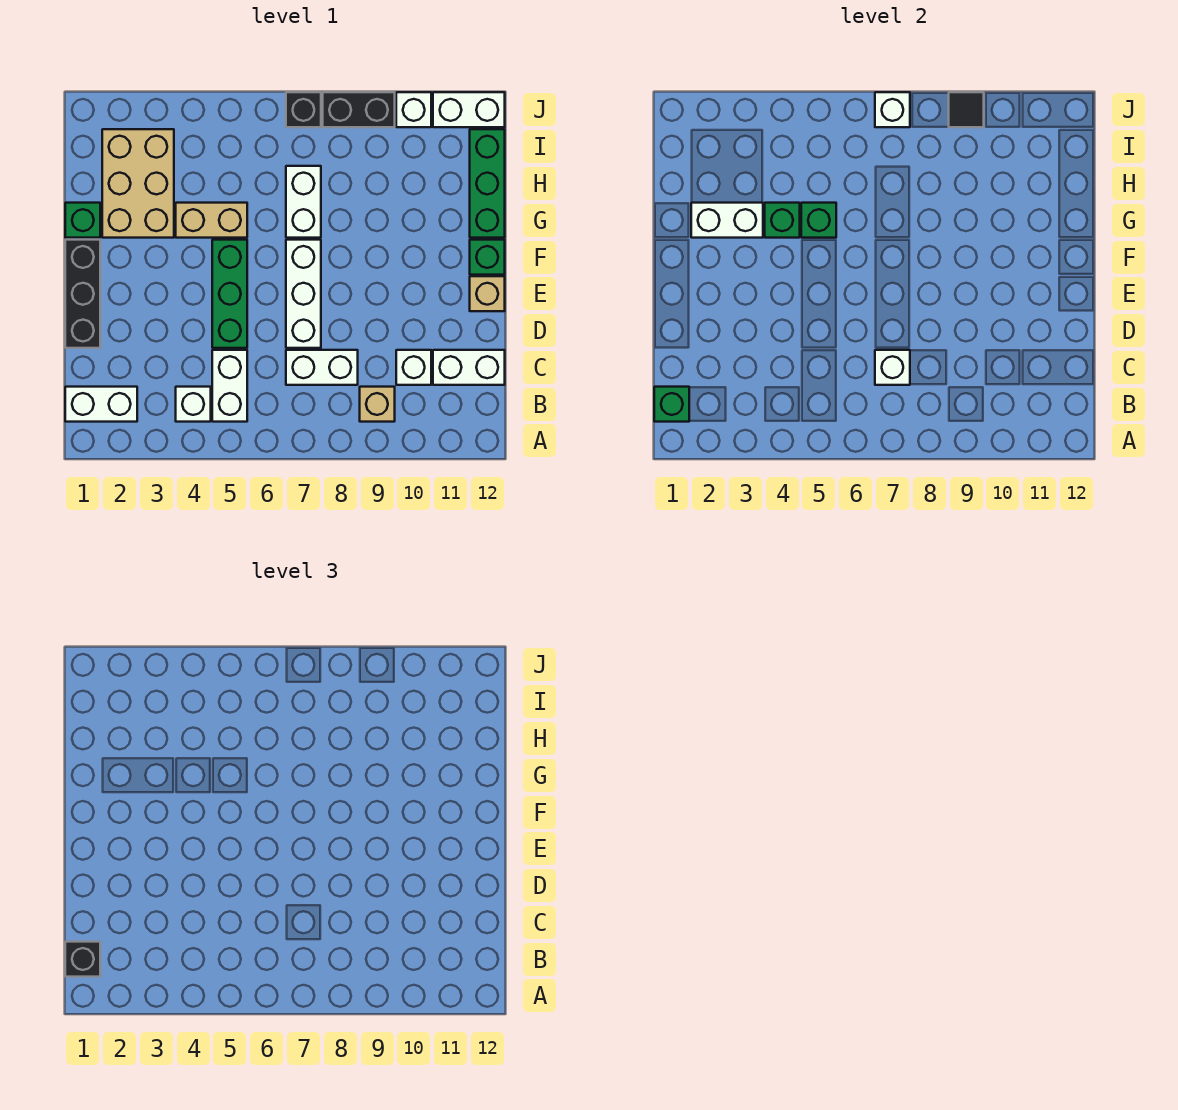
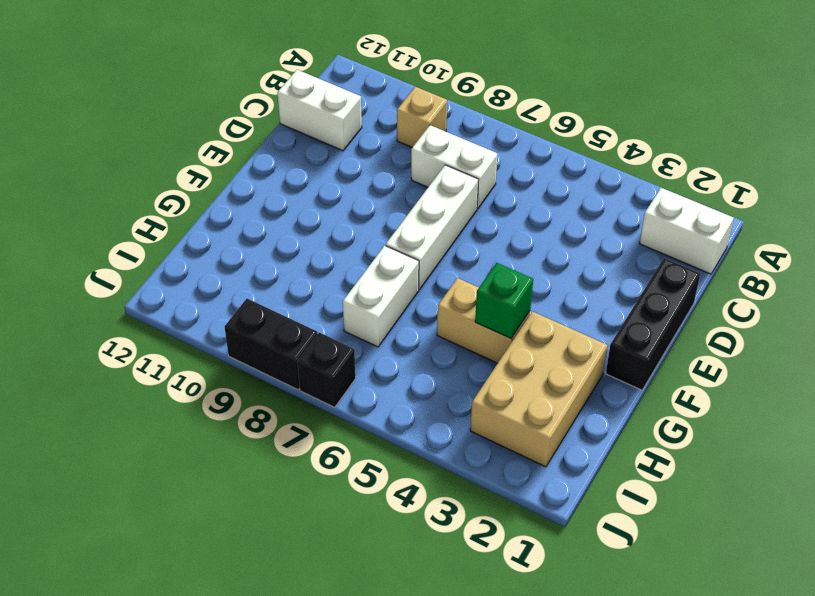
none -> white brick B4 level 1
none -> white brick B5:C5 level 1
none -> white brick C10 level 1

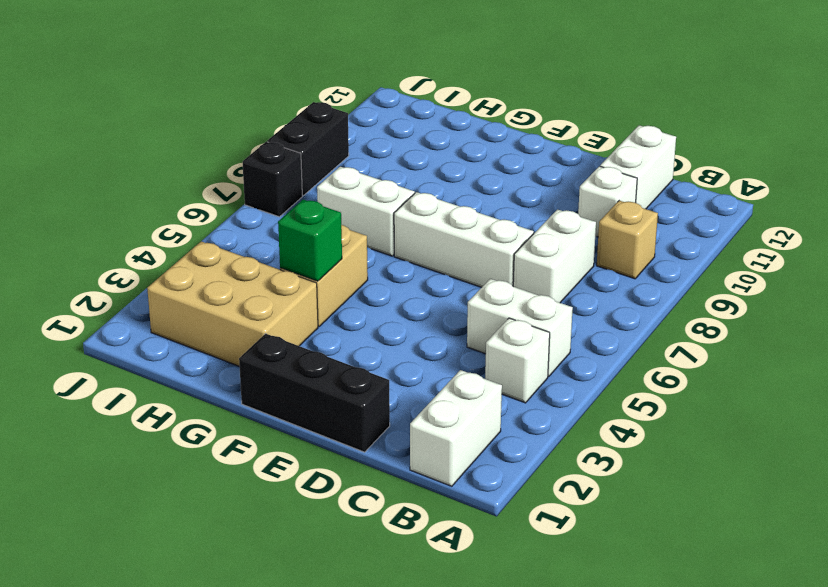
none -> green brick D5:F5 level 1
none -> tan brick E12 level 1
none -> green brick F12 level 1

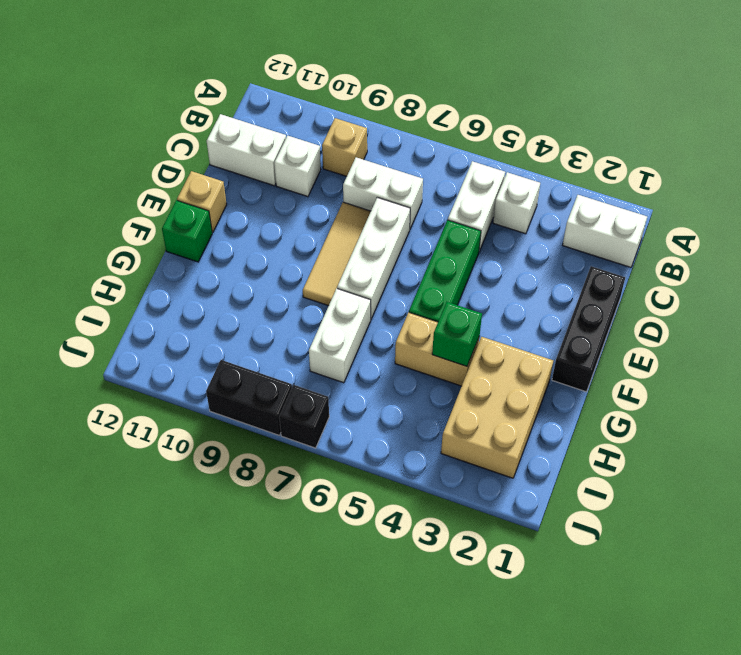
tan tile D8:F8 level 1 -> none
none -> green brick G1 level 1
none -> green brick G12:I12 level 1
none -> white brick J10 level 1

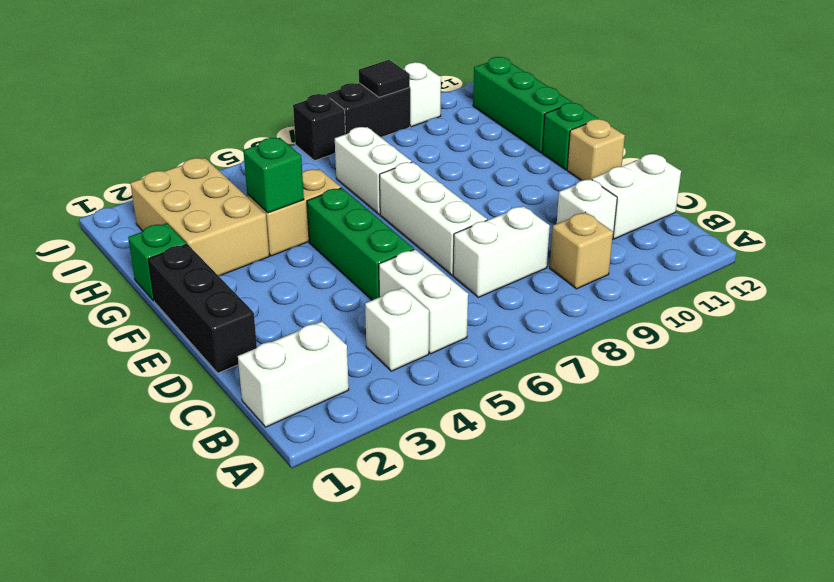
none -> white brick J11:J12 level 1
none -> green brick B1 level 2
none -> white brick C7 level 2

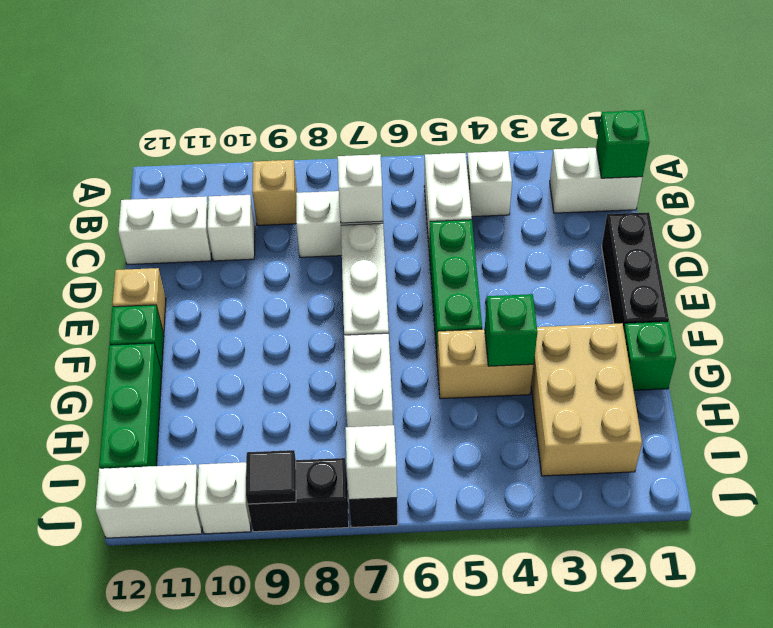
none -> white brick G2:G3 level 2
none -> green brick G5 level 2
none -> black brick B1 level 3

